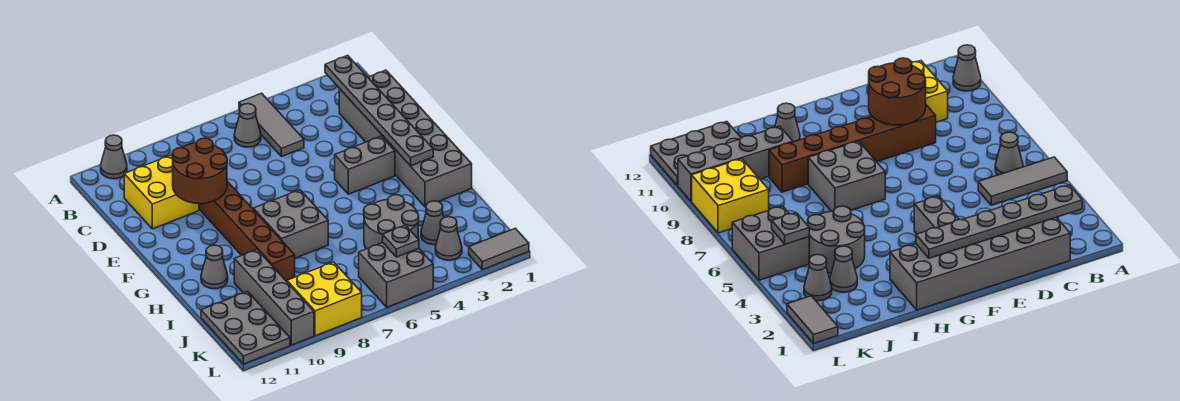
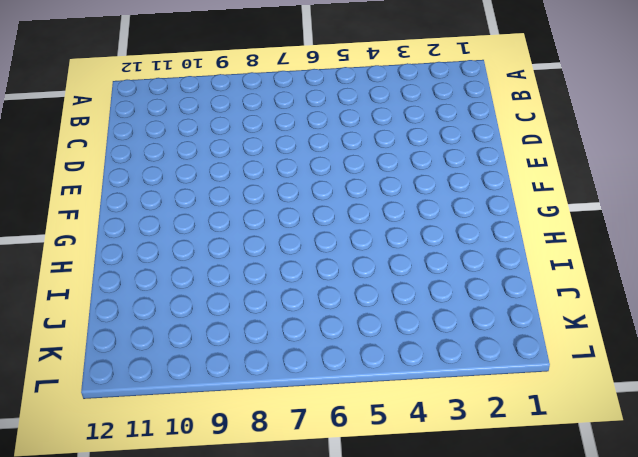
none -> grey tile A5:C5 level 1
none -> grey cone A11 level 1
none -> grey cone B6 level 1

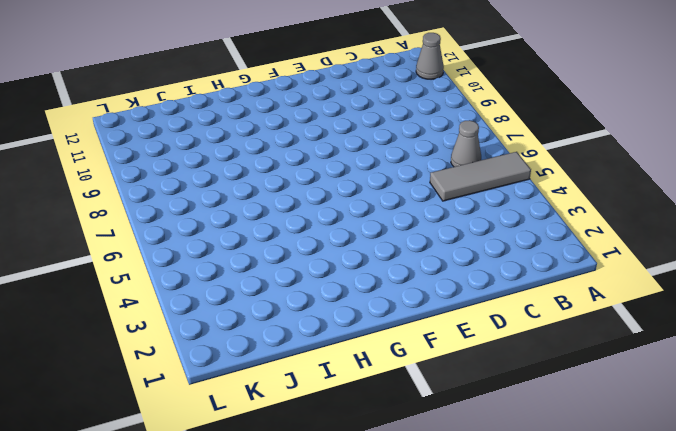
none -> grey brick C1:H2 level 1
none -> yellow brick C10:D11 level 1
none -> brown brick D9:I9 level 1

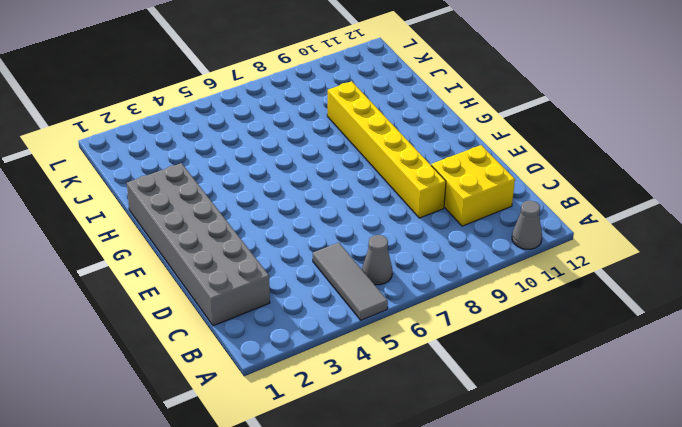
yellow brick D9:I9 level 1 -> brown brick D9:I9 level 1
none -> grey brick F3:F4 level 1
none -> grey brick G7:H8 level 1
none -> grey cone H11 level 1

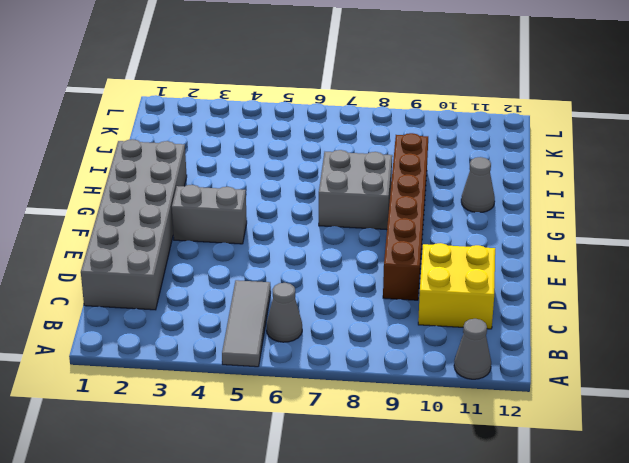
none -> grey round brick I4:J5 level 1
none -> grey brick I10:L10 level 1
none -> grey cone J3 level 1

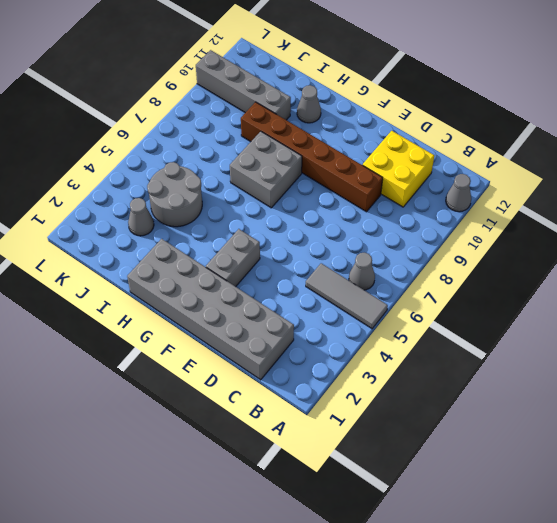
none -> grey plate J11:L12 level 1
none -> grey cone K3 level 1
none -> grey brick K5:L6 level 1

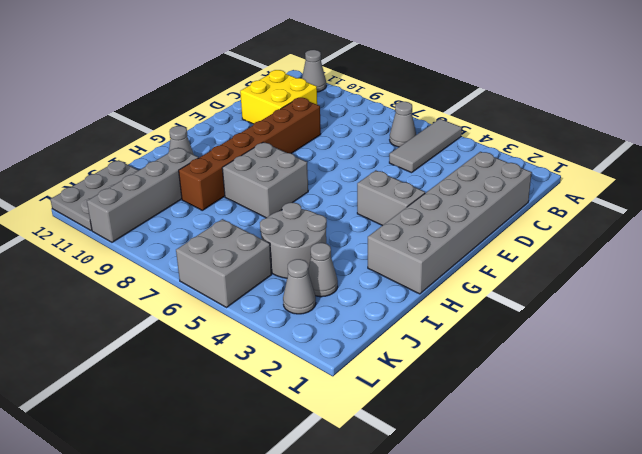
none -> yellow brick K8:L9 level 1
none -> grey tile L1:L2 level 1
none -> grey plate B2:G2 level 2

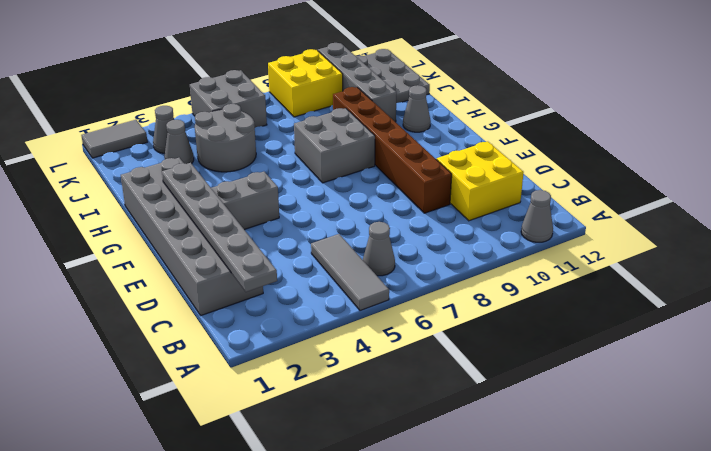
none -> brown round brick D9:E10 level 2
none -> grey plate K5 level 2

